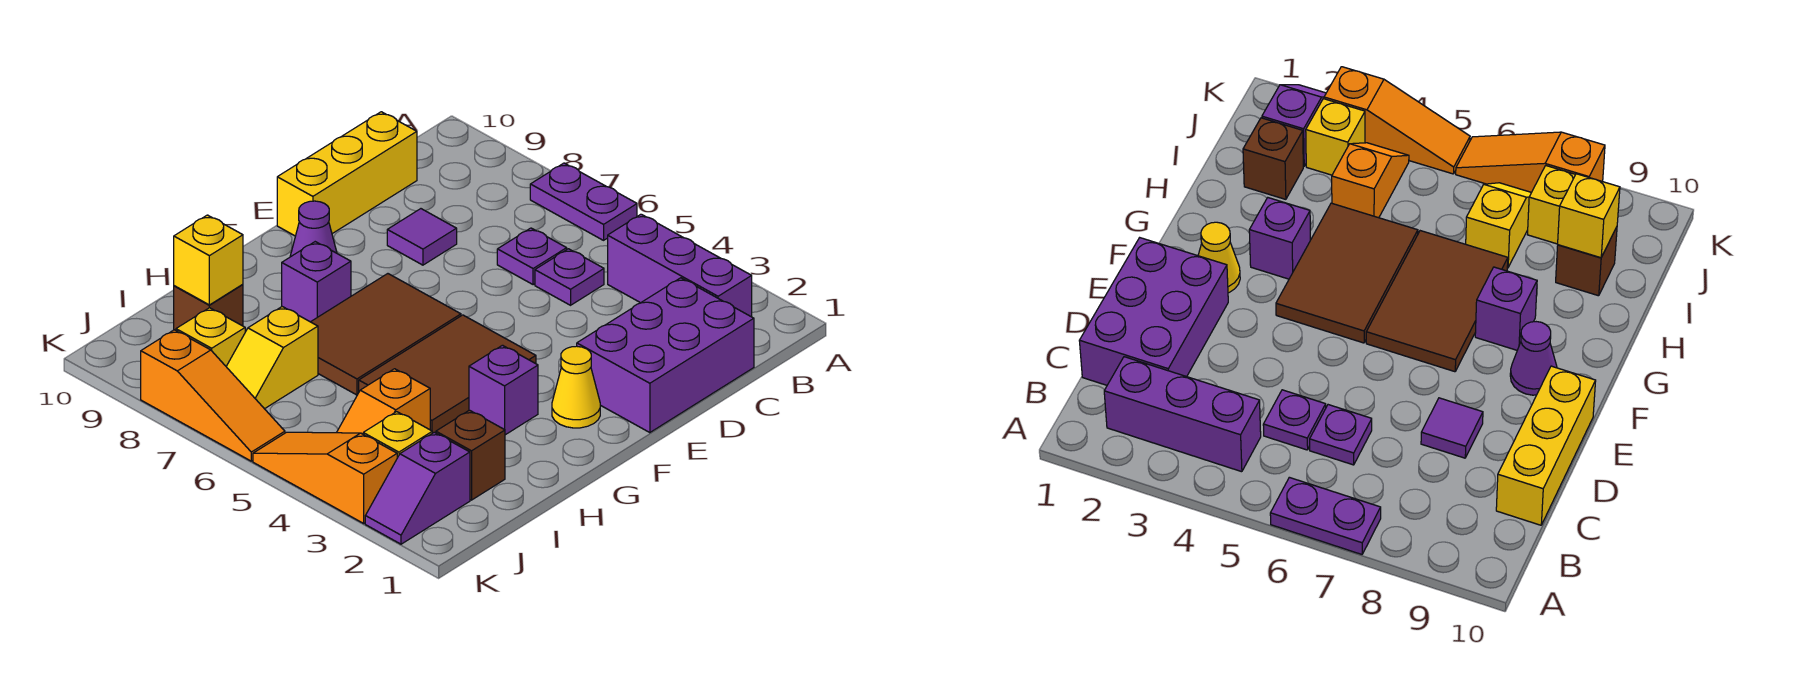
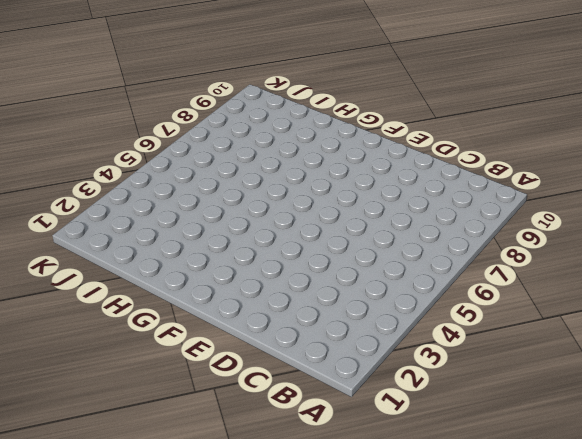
none -> purple plate A6:A7 level 1
none -> purple brick B2:B4 level 1
none -> purple brick C1:E2 level 1

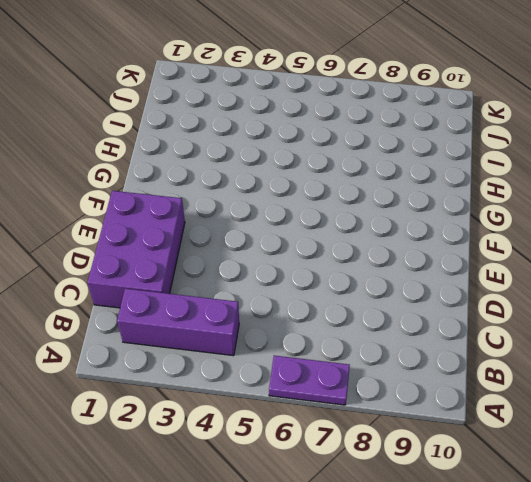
none -> purple plate C5 level 1
none -> purple plate C6 level 1
none -> yellow brick C10:E10 level 1

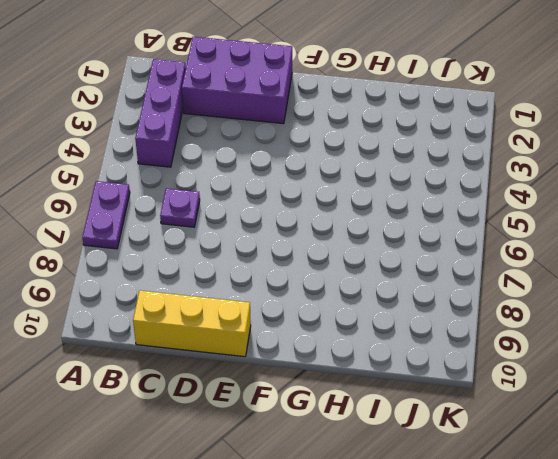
none -> purple plate C5 level 1
none -> purple tile D8 level 1
none -> yellow cone F2 level 1

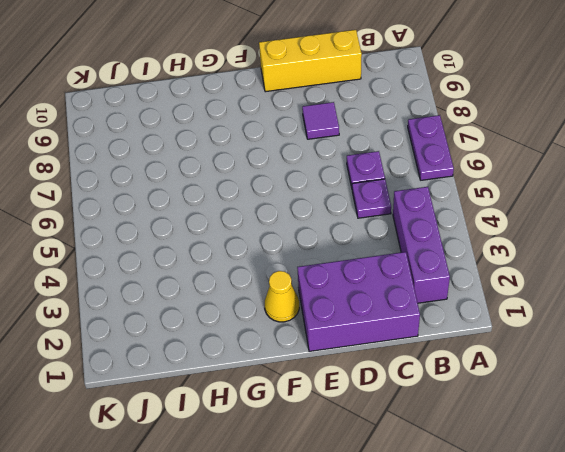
none -> brown tile F4:H5 level 1
none -> brown tile F6:H7 level 1
none -> purple cone F9 level 1

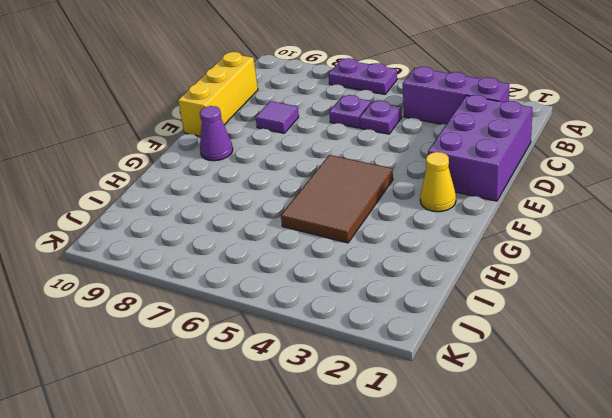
none -> brown tile F6:H7 level 1
none -> purple brick G3 level 1
none -> purple brick G8 level 1

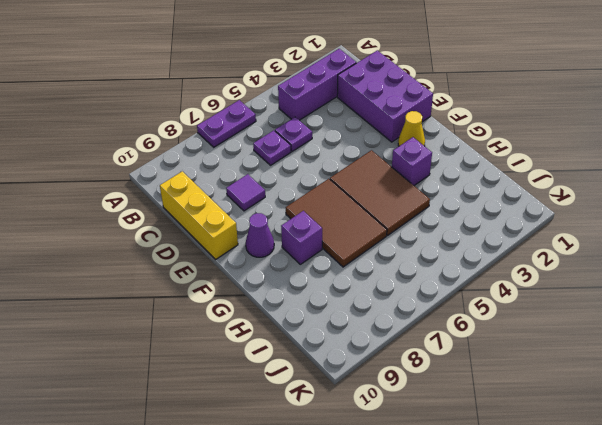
none -> brown brick I2 level 1
none -> orange slope I4:J4 level 1 top I
none -> yellow slope I7:J7 level 1 top I

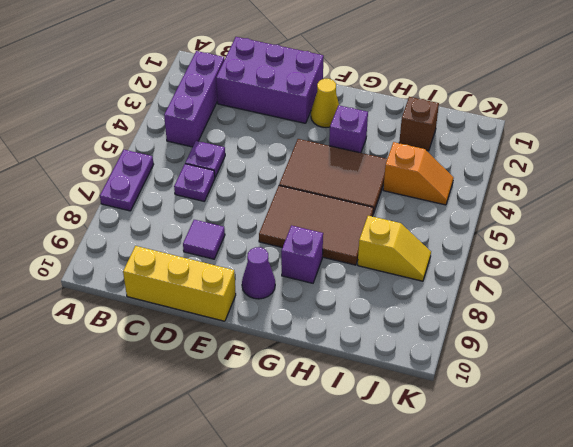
none -> brown brick I9 level 1
none -> purple slope J2:K2 level 1 top J
none -> yellow brick J3 level 1

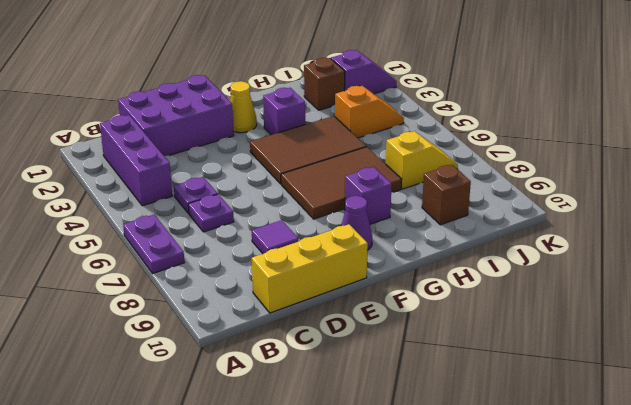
none -> yellow brick J3 level 1
none -> yellow brick J8 level 1
none -> orange slope K3:K5 level 1 top 3

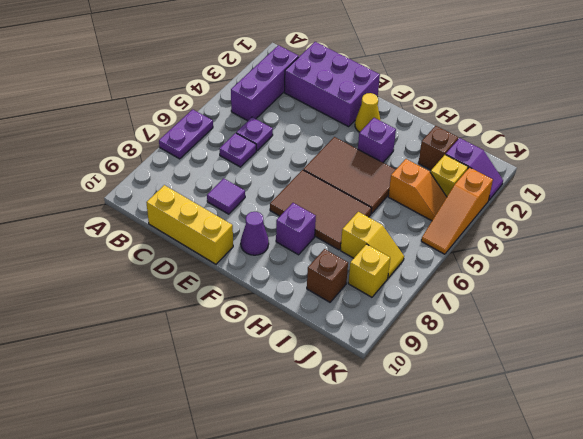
none -> orange slope K6:K8 level 1 top 8
none -> yellow brick I9 level 2

